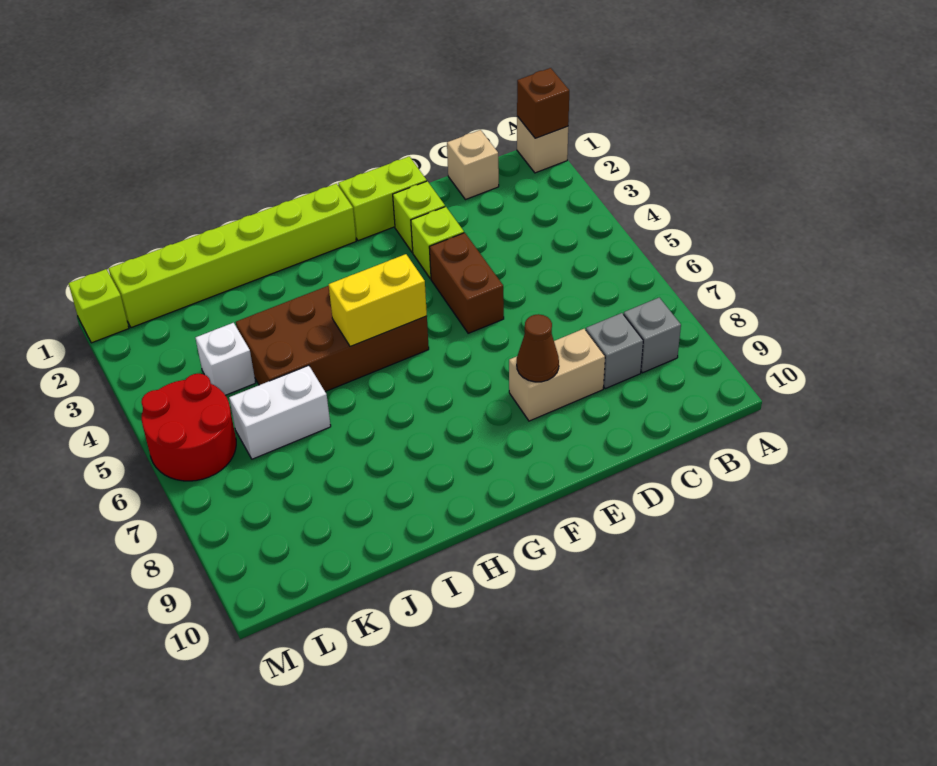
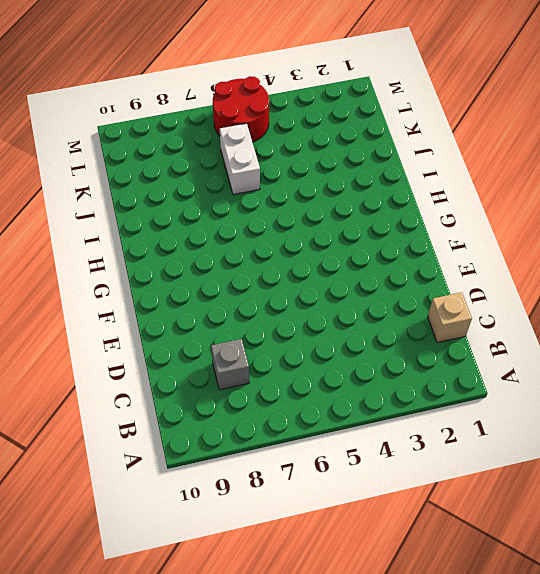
none -> tan brick A1 level 1
none -> grey brick B8 level 1
none -> tan brick D8:E8 level 1

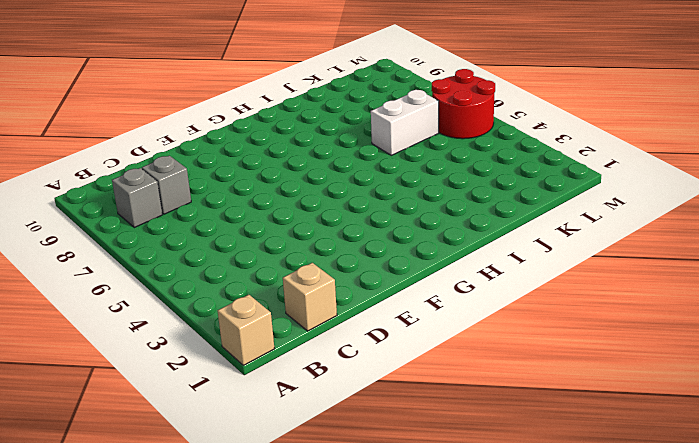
none -> tan brick D8:E8 level 1
none -> lime brick E1:F1 level 1
none -> lime brick E2 level 1

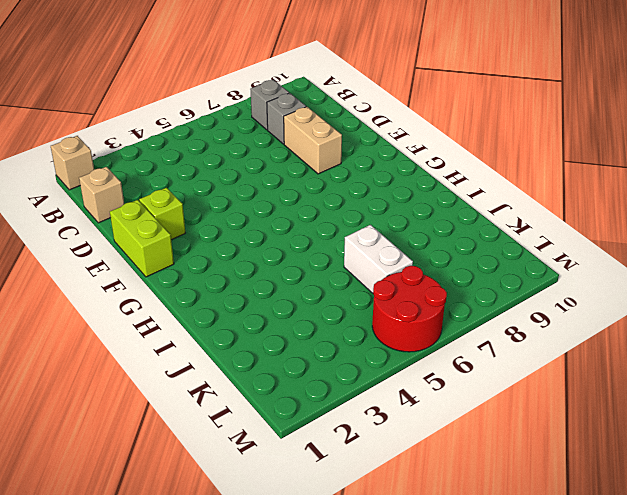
none -> lime brick E3 level 1
none -> brown brick E4:E5 level 1
none -> lime brick G1:L1 level 1

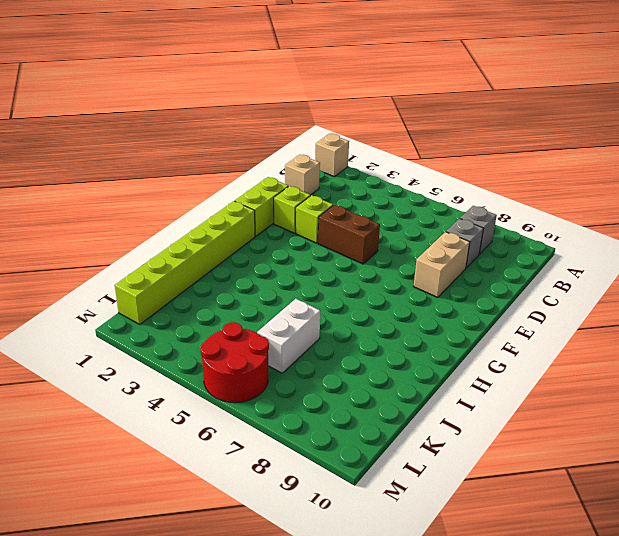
none -> brown brick G4:J5 level 1
none -> white brick K4 level 1
none -> lime brick M1 level 1

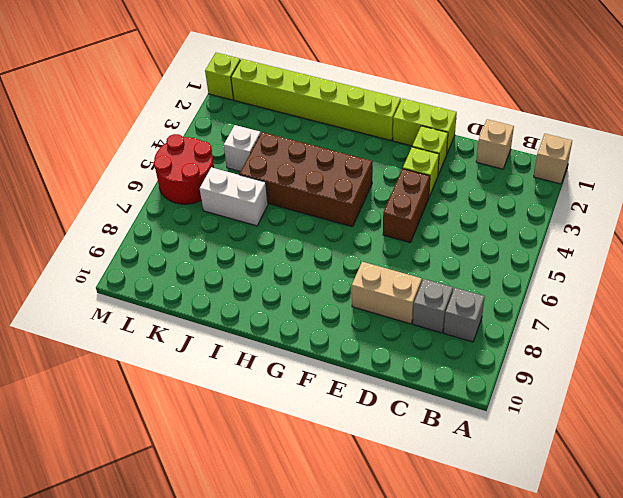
none -> brown brick A1 level 2
none -> brown cone E8 level 2
none -> yellow brick G5:H5 level 2

